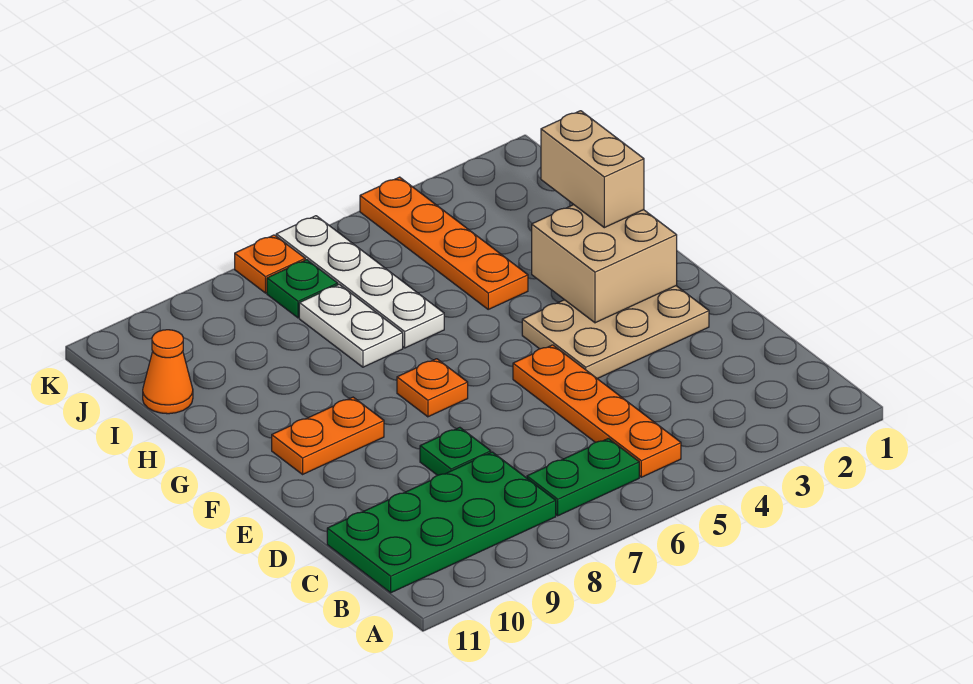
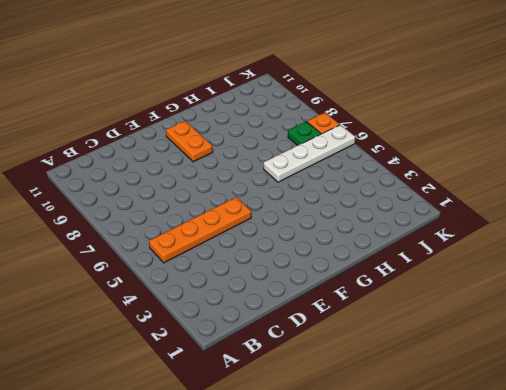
none -> green plate B6:B7 level 1
none -> green plate B8:C11 level 1
none -> green plate D8 level 1

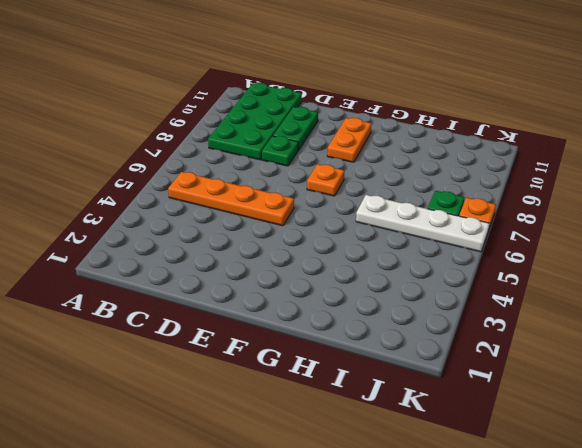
green plate D9:D10 level 1 -> green plate B6:B7 level 1
none -> tan plate E2:F4 level 1
none -> orange plate H4:K4 level 1
none -> white plate H7:I7 level 1

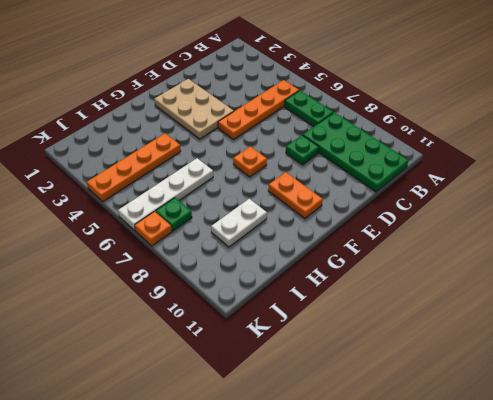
white plate H9:I9 level 1 -> white plate H7:I7 level 1
none -> orange cone I11 level 1
none -> tan brick F2:G3 level 2
none -> tan brick G2:H2 level 3

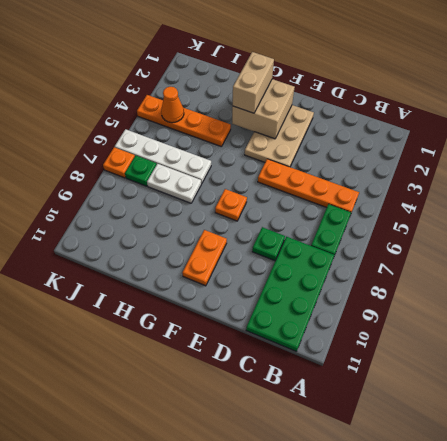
tan brick G2:G3 level 3 -> tan brick G2:H2 level 3
orange cone J4 level 2 -> orange cone I11 level 1

